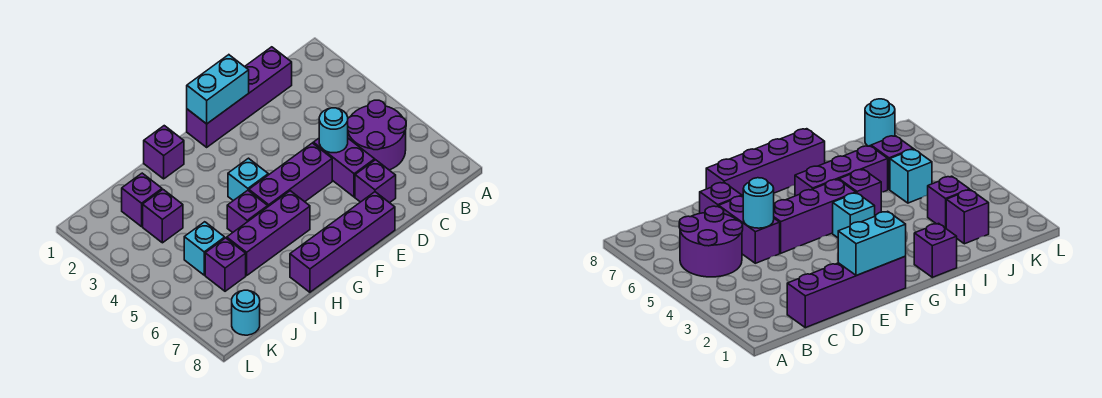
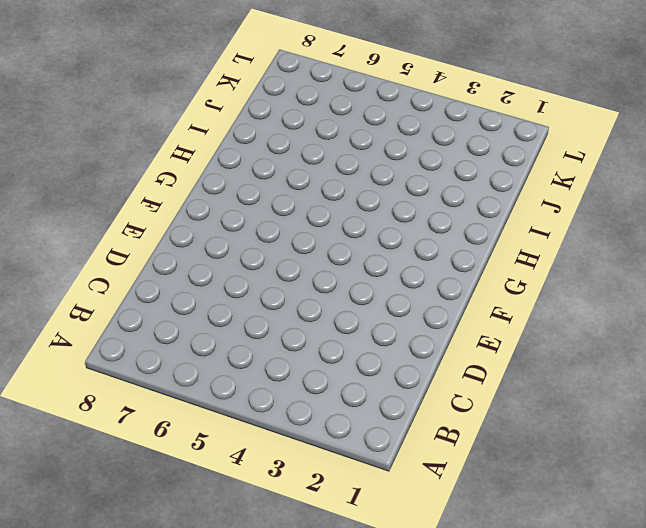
none -> purple round brick B5:C6 level 1
none -> purple brick C1:F1 level 1
none -> purple brick D5:D6 level 1

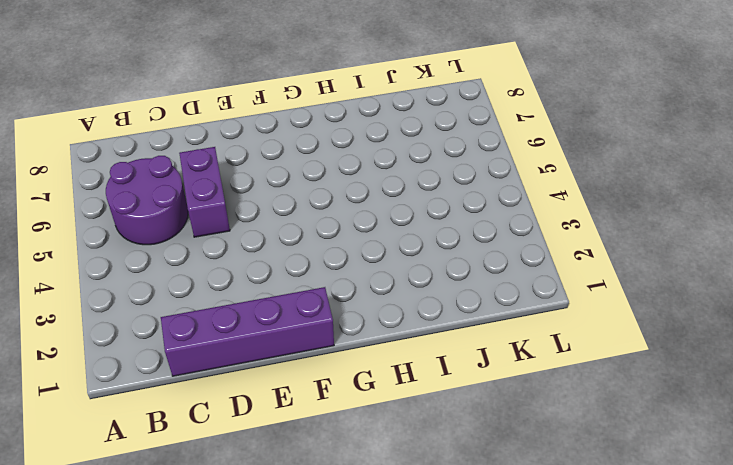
none -> purple brick D7 level 1
none -> purple brick E5:G5 level 1
none -> purple brick E8:H8 level 1

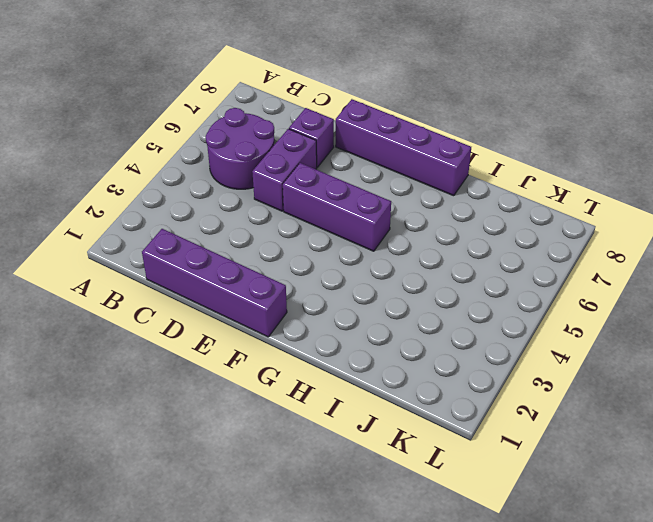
none -> cyan brick G4 level 1
none -> purple brick G6:I6 level 1
none -> purple brick H1 level 1

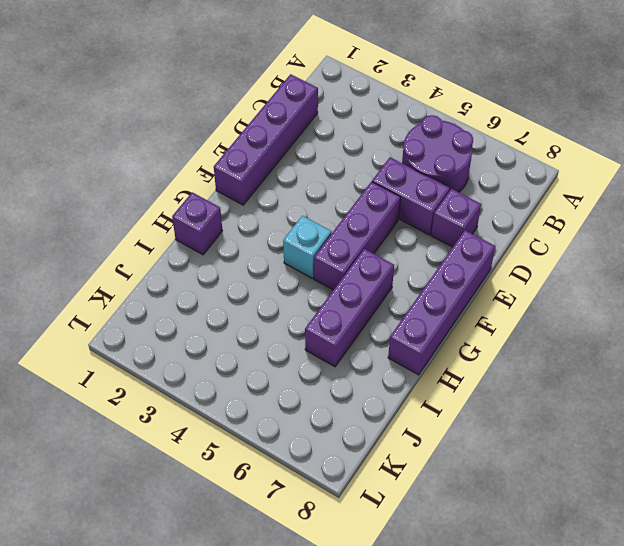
none -> purple brick H5 level 1
none -> purple brick J2 level 1
none -> purple brick J3 level 1

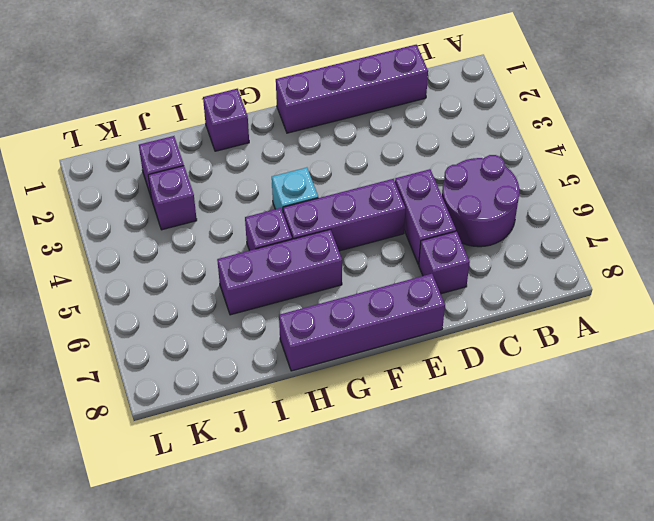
none -> cyan brick J5 level 1
none -> purple brick J6 level 1
none -> cyan round brick K8 level 1

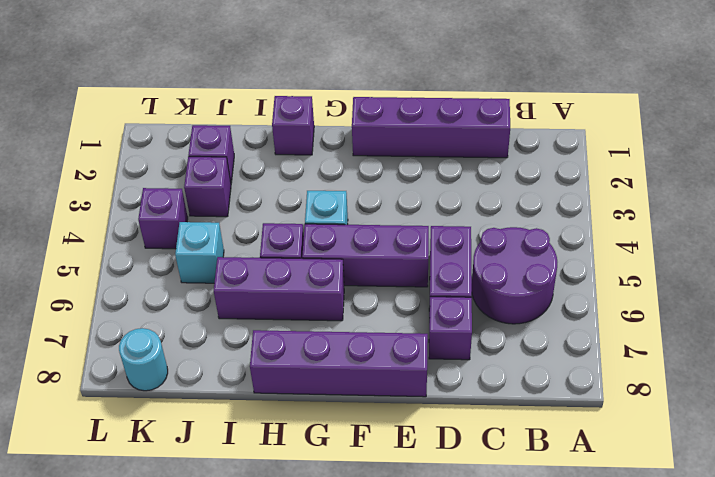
purple brick K4 level 1 -> purple brick J6 level 1
none -> cyan round brick D5 level 2
none -> cyan brick E1:F1 level 2

